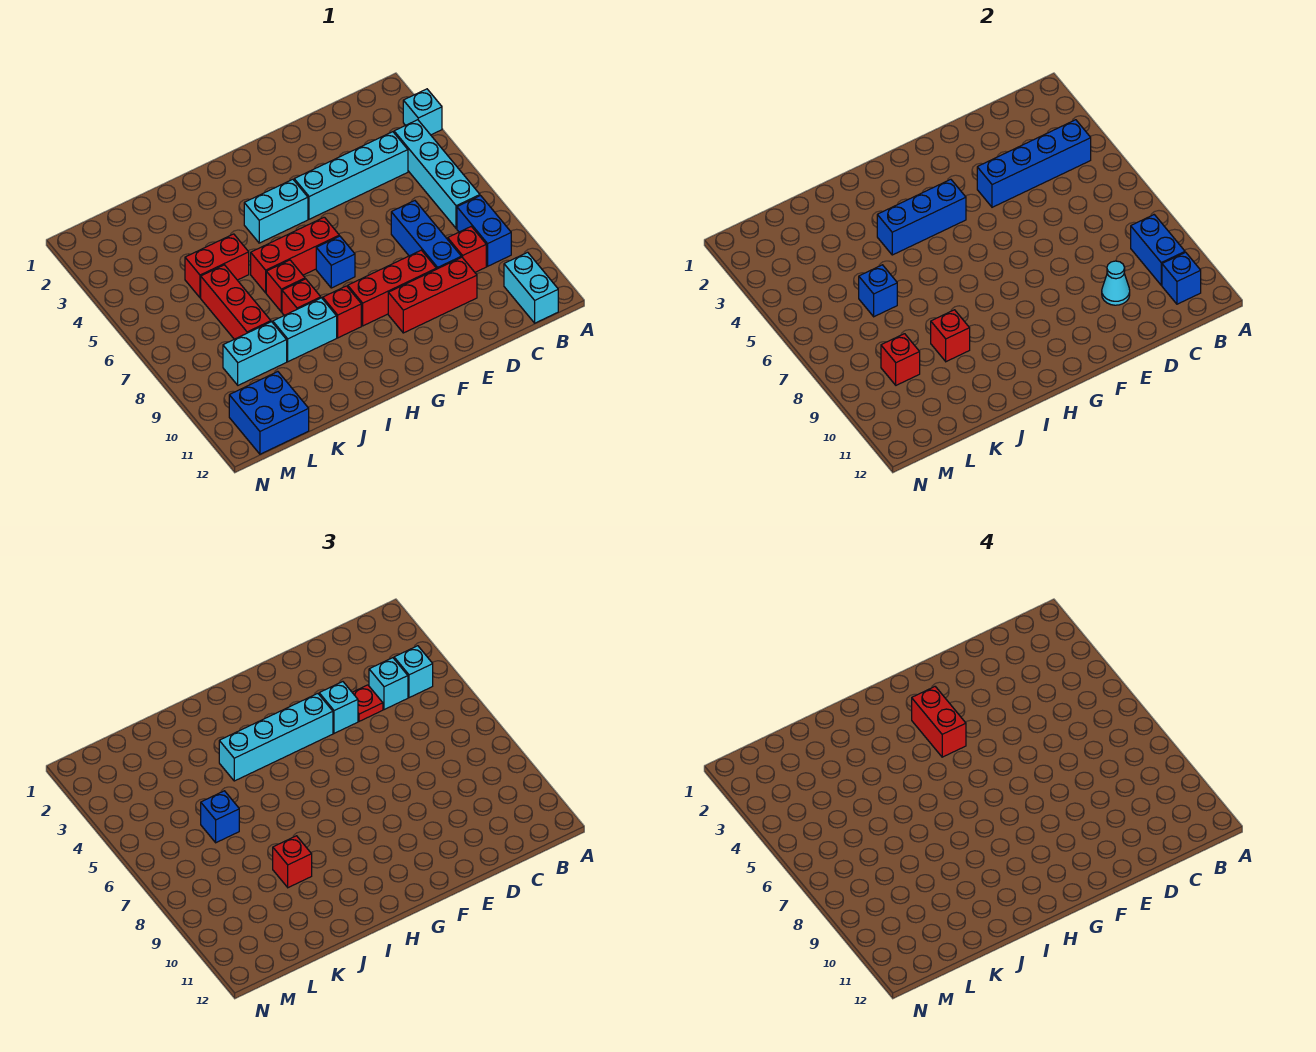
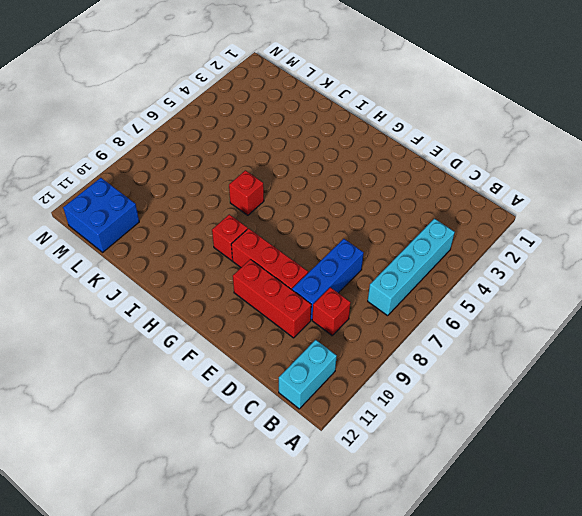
none -> cyan brick A3 level 1
none -> blue brick B8:B9 level 1
none -> cyan brick C4:F4 level 1
none -> cyan brick G4:H4 level 1

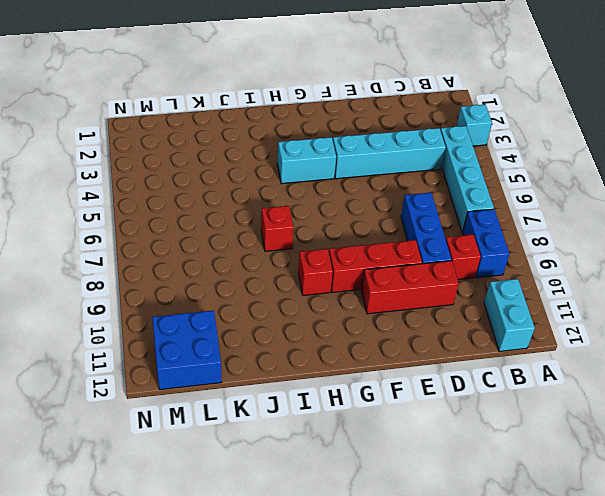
none -> red brick G6:I6 level 1
none -> blue brick G7 level 1
none -> red brick I8 level 1
none -> cyan brick I9:J9 level 1

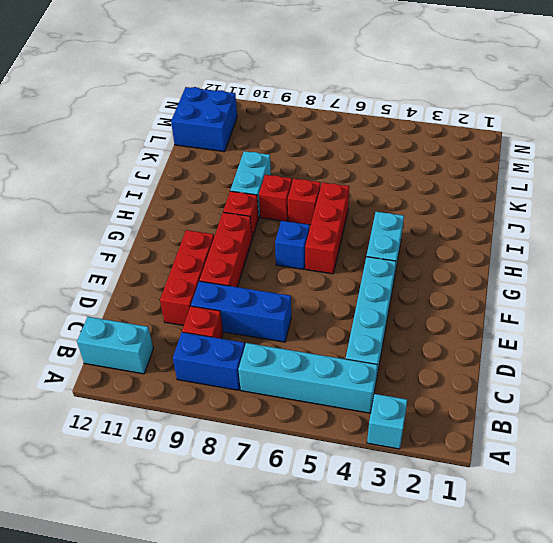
none -> red brick J5:K5 level 1
none -> red brick K6:K8 level 1
none -> cyan brick K9:L9 level 1
none -> blue brick B4:E4 level 2

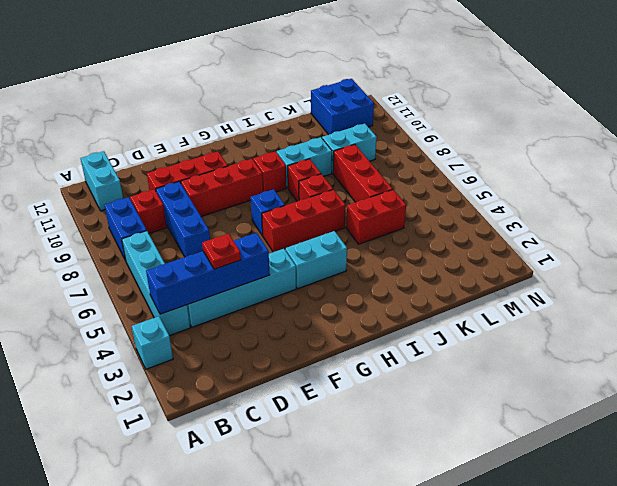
none -> blue brick B9:B10 level 2
none -> blue brick B11 level 2
none -> cyan cone D10 level 2
none -> blue brick G4:I4 level 2

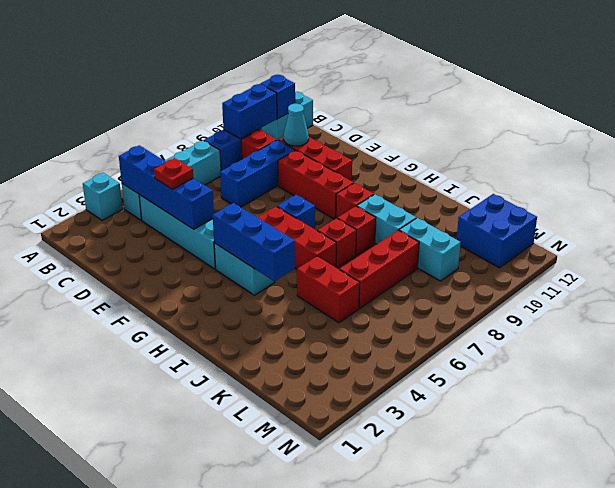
none -> red brick J9 level 2
none -> blue brick K6 level 2
none -> red brick L9 level 2
none -> cyan brick B4 level 3

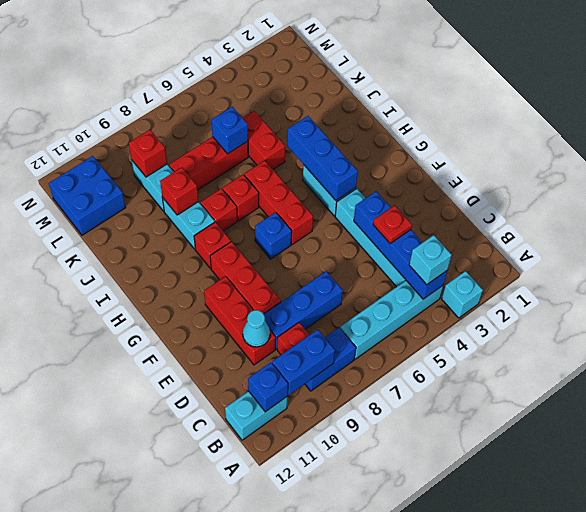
none -> cyan brick C4 level 3
none -> cyan brick E4 level 3
none -> cyan brick F4:I4 level 3
none -> red brick J9 level 3

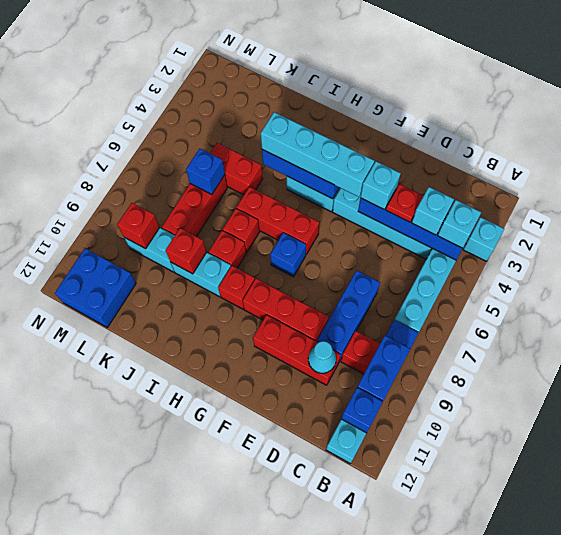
none -> red brick J9 level 3
none -> blue brick K6 level 3
none -> red brick G3:G4 level 4

